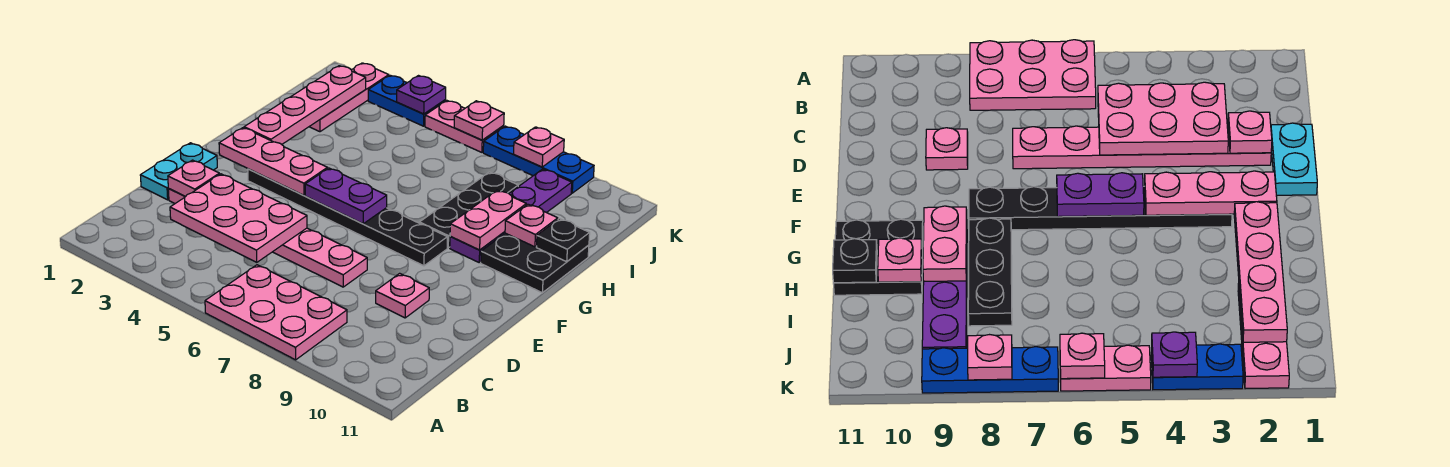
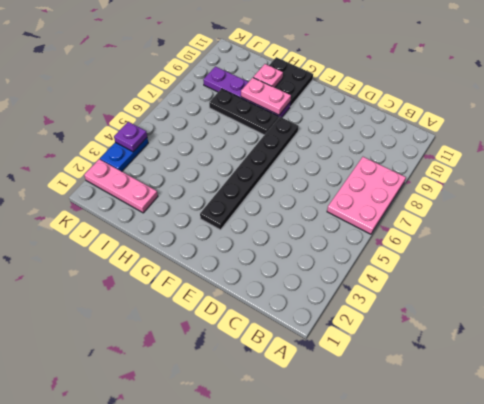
none -> cyan plate D1:E1 level 1
none -> pink plate D2:D7 level 1
none -> pink plate D9 level 1

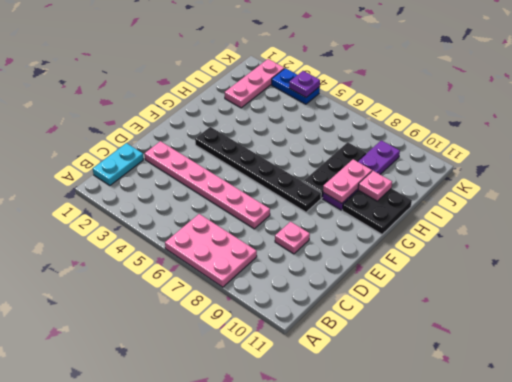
cyan plate B1:C1 level 1 -> cyan plate D1:E1 level 1
none -> pink plate K5:K6 level 1
none -> blue plate K7:K9 level 1
none -> pink plate C3:D5 level 2

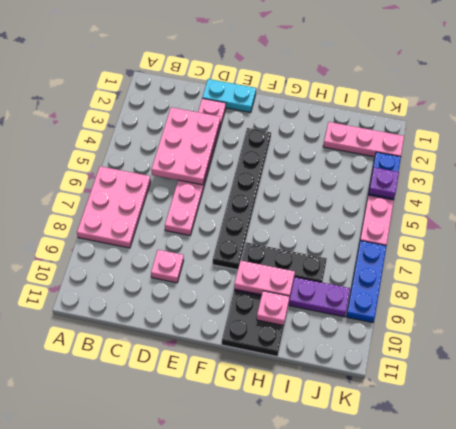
none -> pink plate D2 level 2
none -> pink plate F2:F4 level 2
none -> purple plate F5:F6 level 2

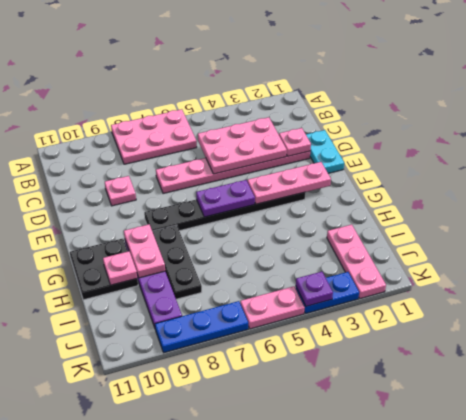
none -> pink plate G2:J2 level 2
none -> black plate H11 level 2
none -> pink plate K6 level 2

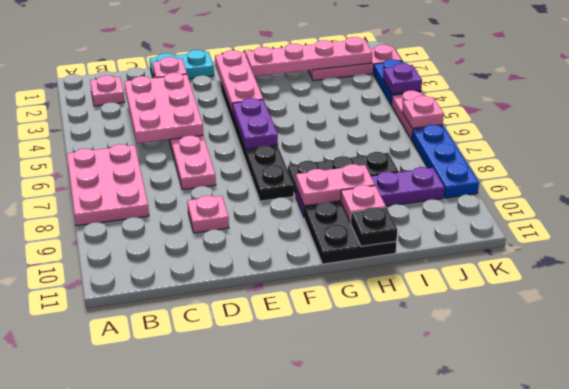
pink plate B2 level 1 -> pink plate K8 level 2

